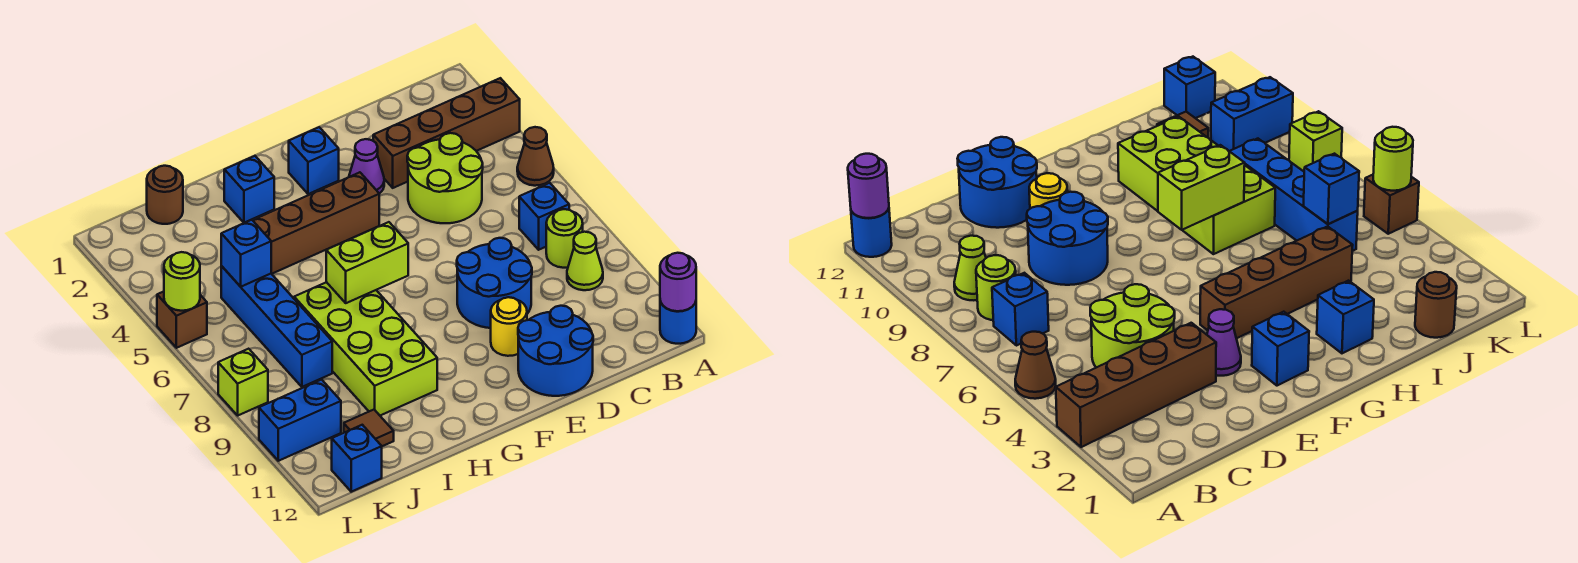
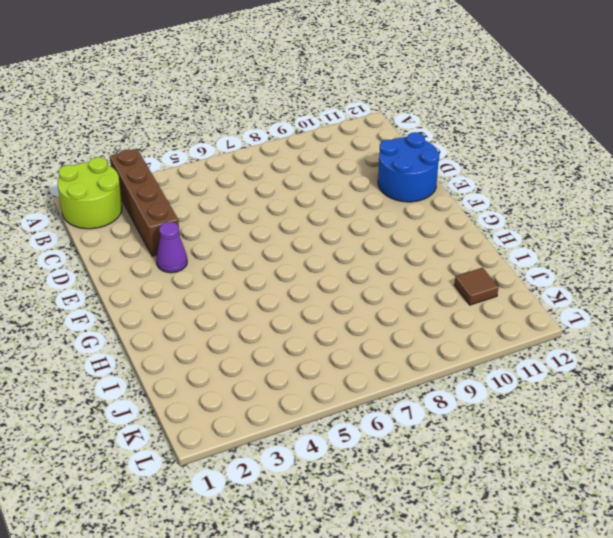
lime round brick A1:B2 level 1 -> lime round brick C4:D5 level 1
none -> brown cone A5 level 1
none -> blue round brick A12 level 1
none -> blue brick B7 level 1

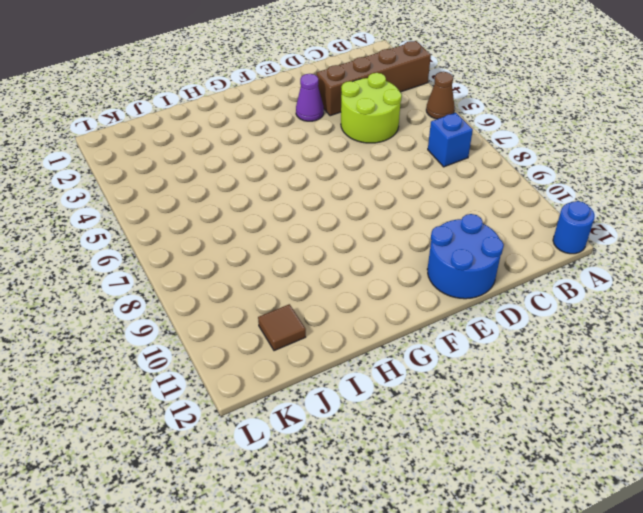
none -> lime round brick B8 level 1
none -> lime cone B9 level 1
none -> blue round brick D8:E9 level 1

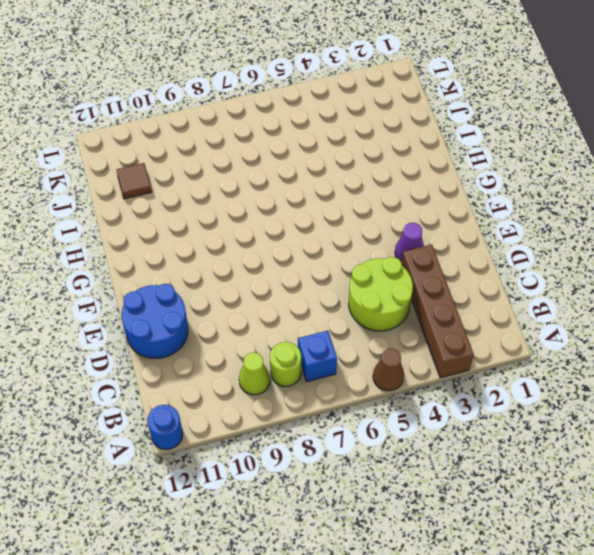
none -> blue round brick D8:E9 level 1
none -> yellow round brick E10 level 1
none -> blue brick F2 level 1

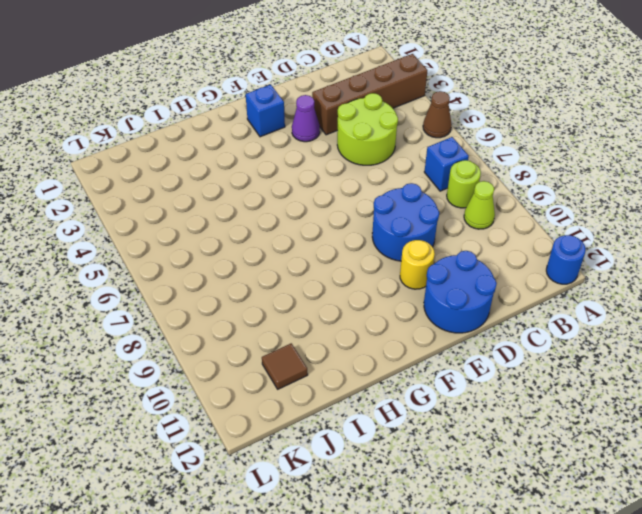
none -> brown brick F4:I4 level 1
none -> blue brick H2 level 1
none -> lime brick H7:I10 level 1

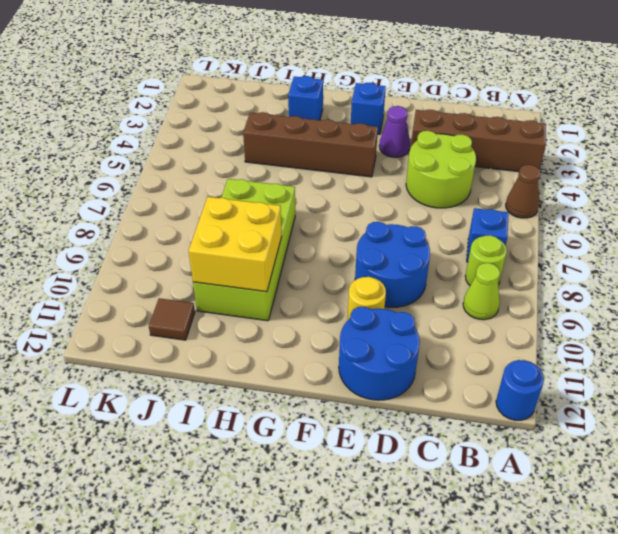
yellow brick H9:I10 level 2 -> none
none -> brown round brick J1 level 1
none -> blue brick J5:J8 level 1
none -> blue brick K10:L10 level 1

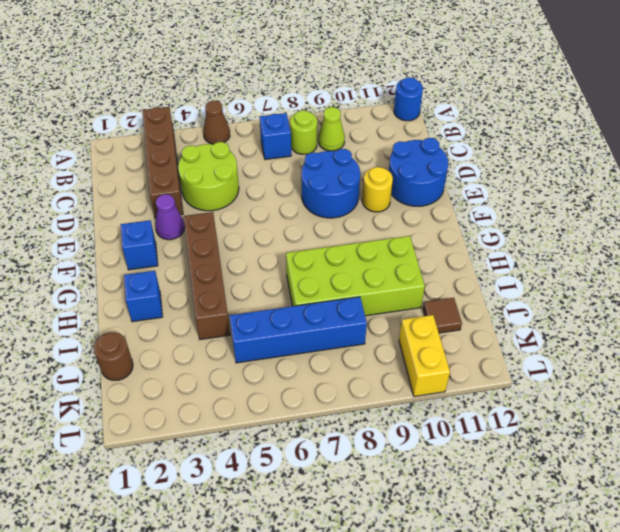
yellow brick K10:L10 level 1 -> blue brick K10:L10 level 1
none -> blue brick K12 level 1
none -> brown brick L5 level 1
none -> lime brick L8 level 1

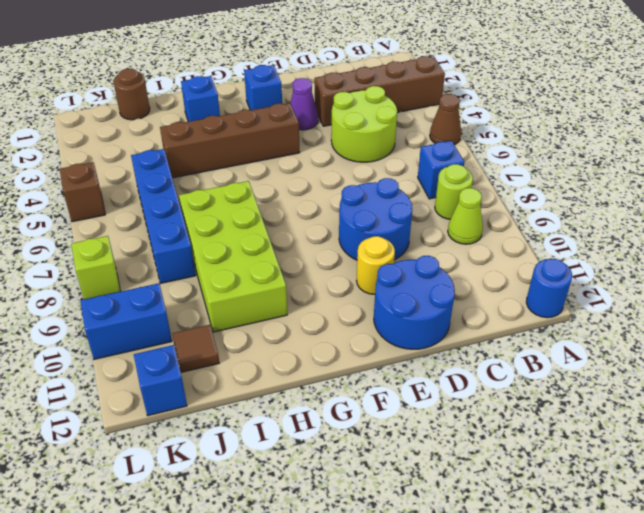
none -> purple round brick A12 level 2
none -> lime brick G7:H7 level 2
none -> blue brick J5 level 2

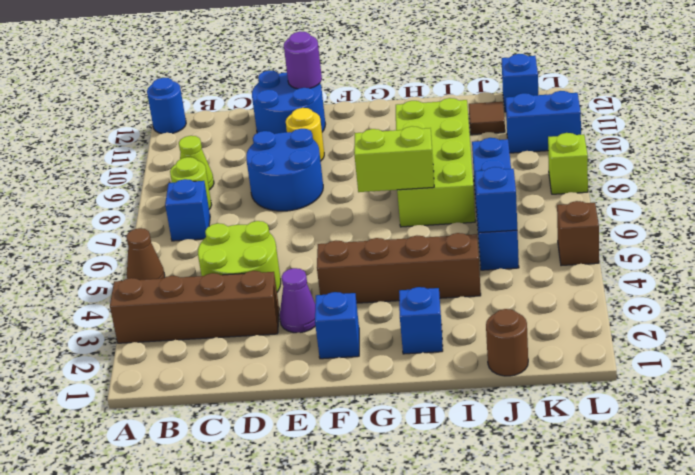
purple round brick E12 level 2 -> purple round brick A12 level 2
none -> lime round brick L5 level 2

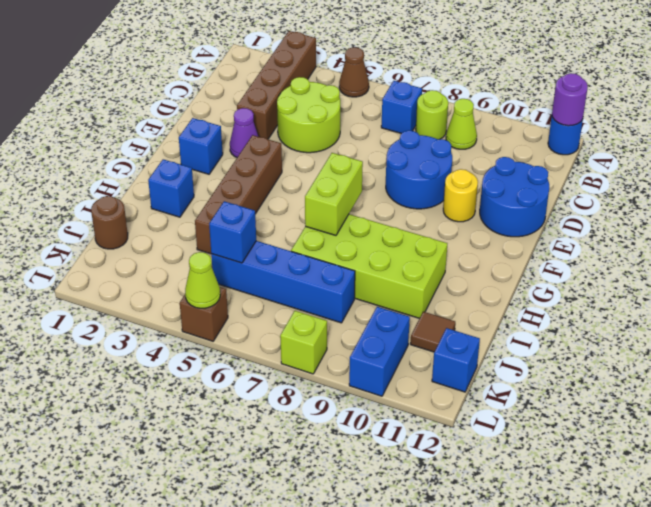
lime cone L5 level 2 -> lime round brick L5 level 2

